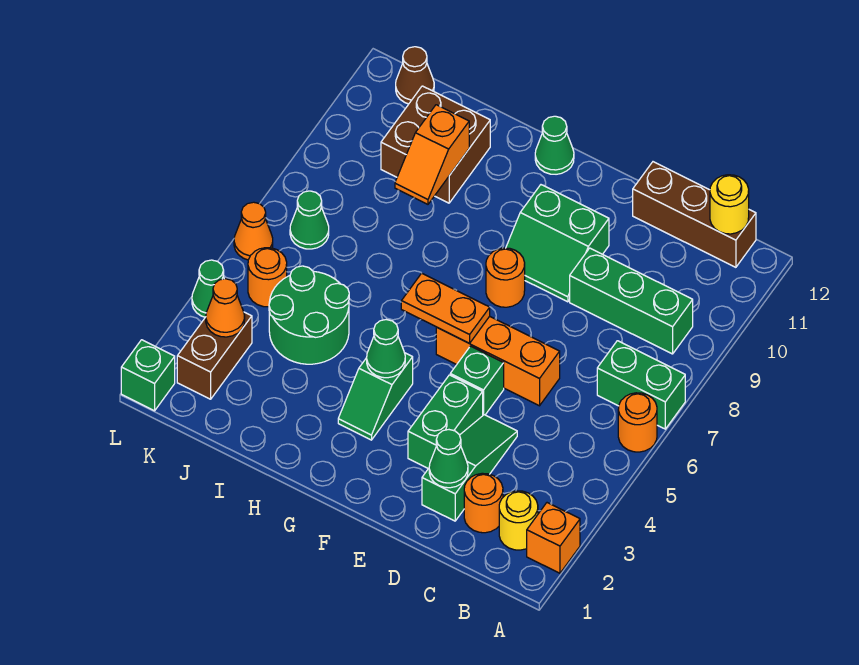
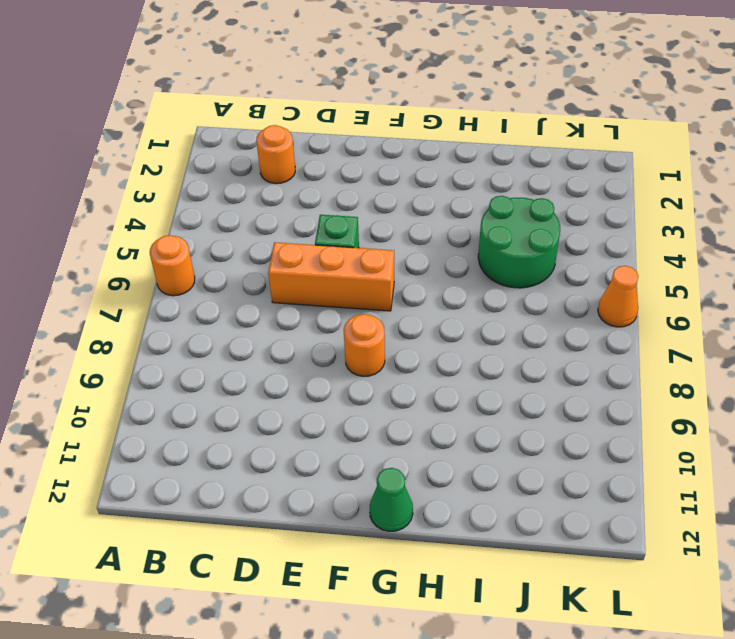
none -> orange brick A2 level 1
none -> green brick A7:B7 level 1
none -> yellow round brick B2 level 1
none -> green brick B9:D9 level 1

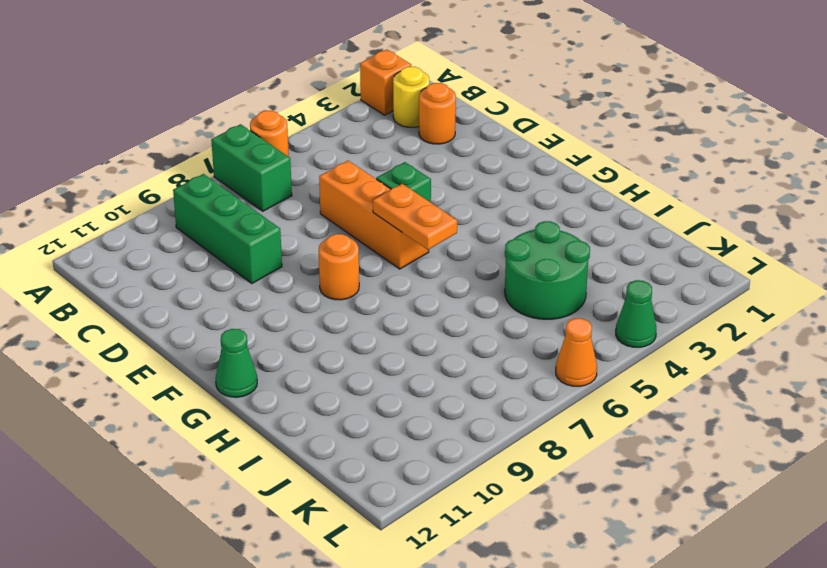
none -> brown brick B12:D12 level 1
none -> green slope D2:D4 level 1 top 2
none -> green brick E3:E4 level 1
none -> green slope E9:F10 level 1 top 10

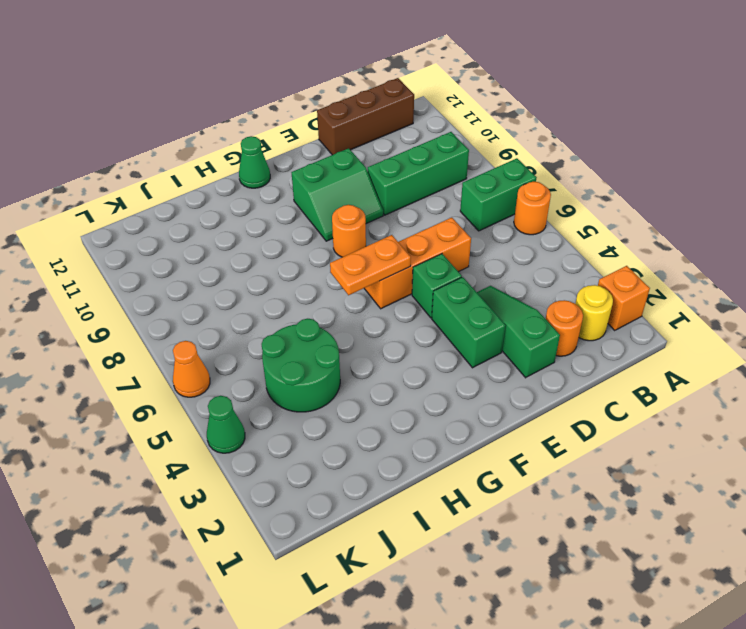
none -> green slope G3:G4 level 1 top 4
none -> brown brick I10:J11 level 1
none -> brown brick K2:K3 level 1
none -> orange round brick K5 level 1

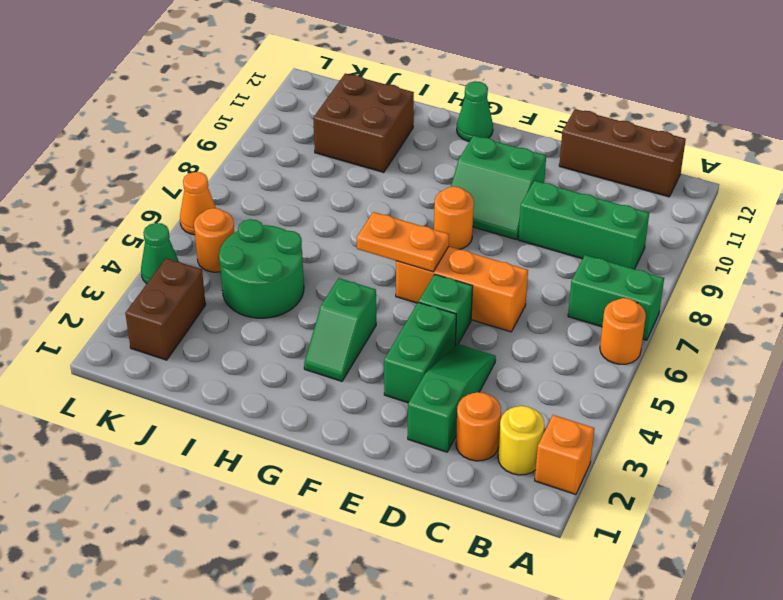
none -> green cone K7 level 1
none -> brown cone K12 level 1
none -> green brick L1 level 1
none -> yellow round brick B12 level 2

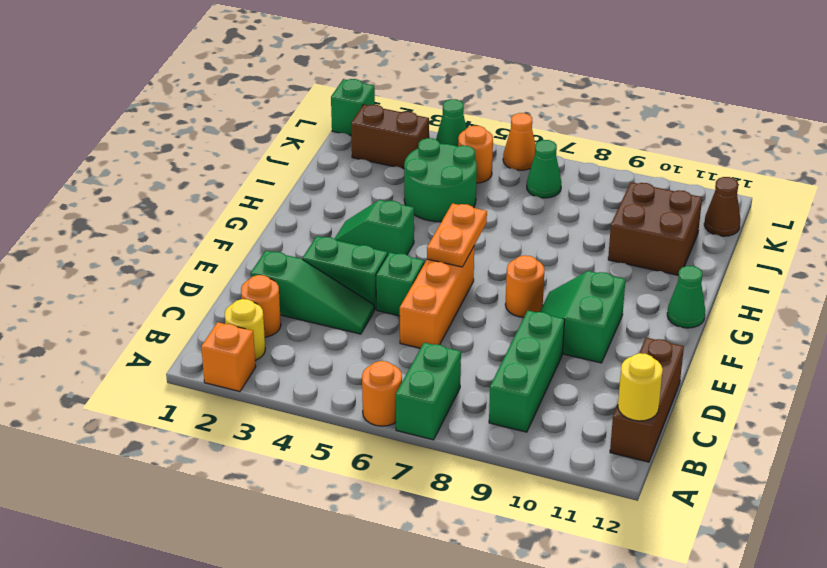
none -> green cone D2 level 2
none -> green cone G4 level 2
none -> orange slope I9:I10 level 2 top 10
none -> orange cone K3 level 2

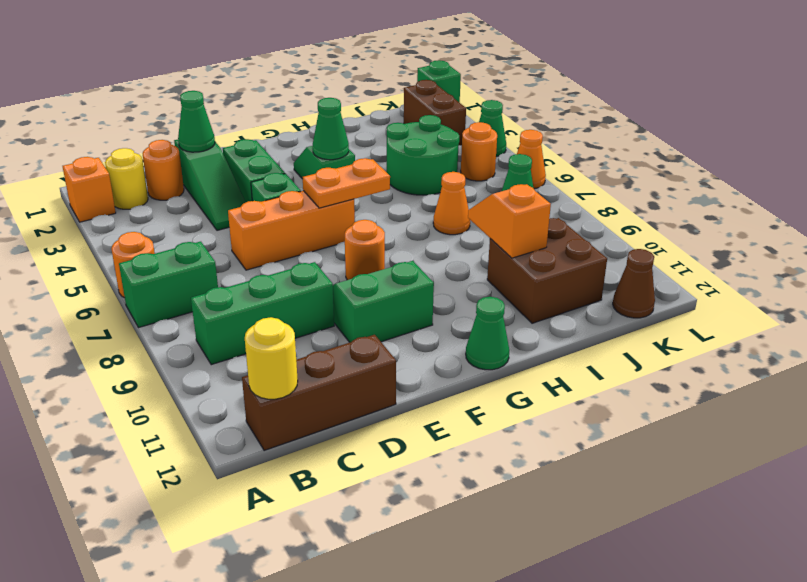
orange cone I7 level 1 -> orange cone K3 level 2

